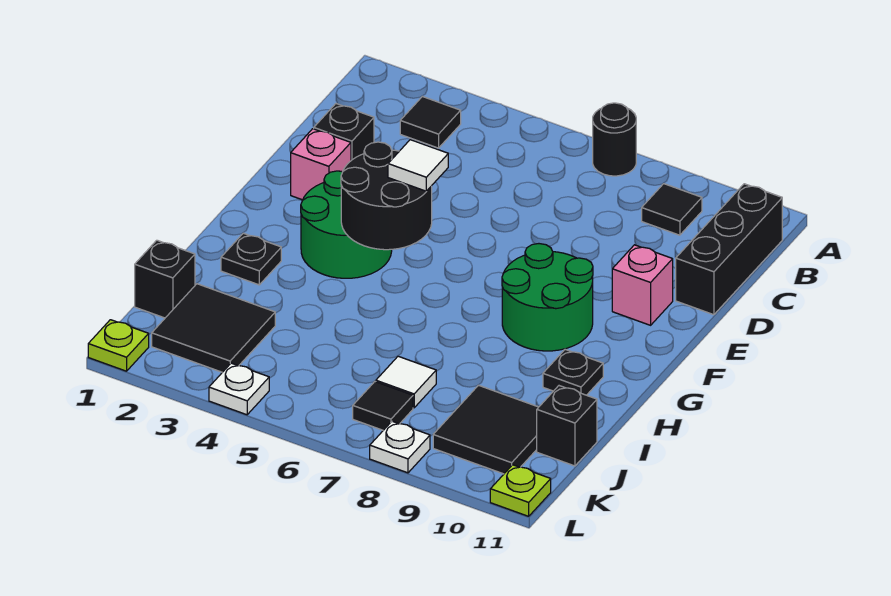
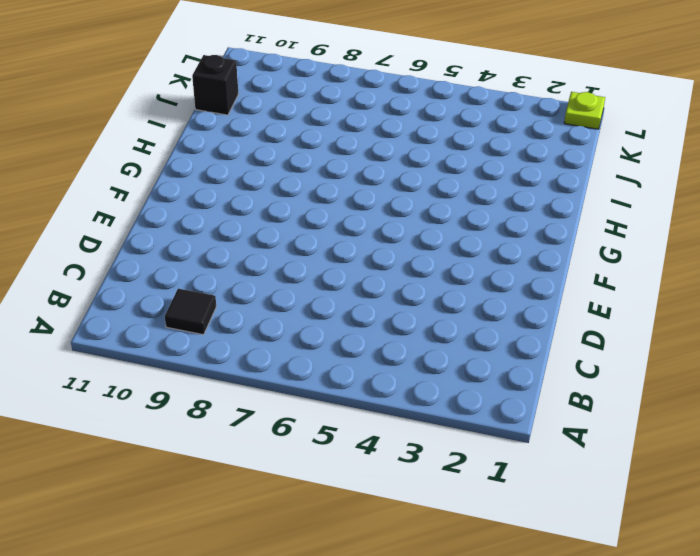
none -> black round brick A7 level 1
none -> black tile B3 level 1
none -> black brick B11:D11 level 1

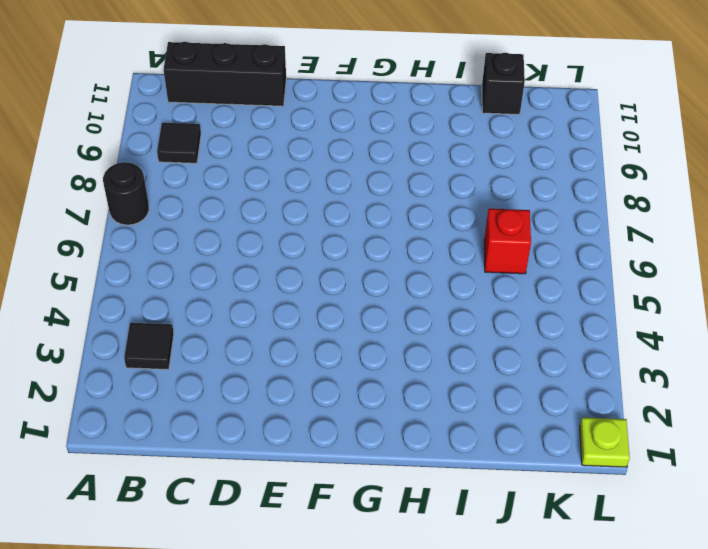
red brick J6 level 1 -> none
none -> black brick D2 level 1
none -> pink brick E2 level 1
none -> pink brick E10 level 1

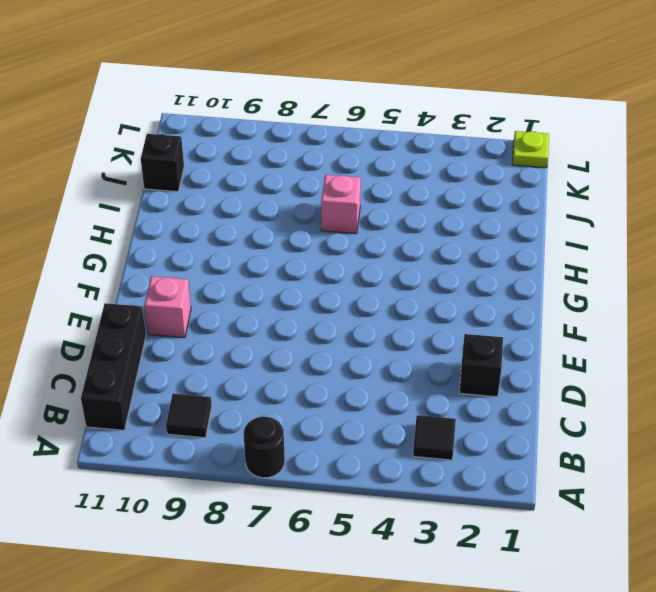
pink brick I6 level 1 -> pink brick E2 level 1
none -> green round brick F3:G4 level 1
none -> green round brick F8:G9 level 1
none -> black plate H2 level 1

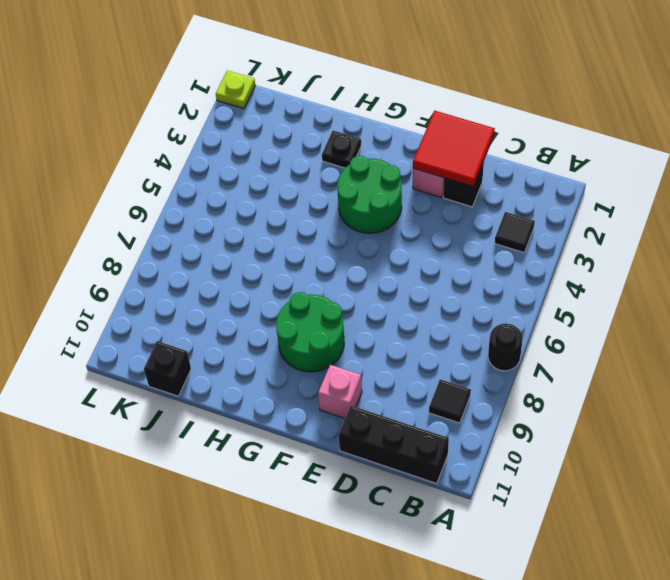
red tile D1:E2 level 2 -> none
none -> black plate H10 level 1
none -> black brick J1 level 1
none -> black tile J2:K3 level 1

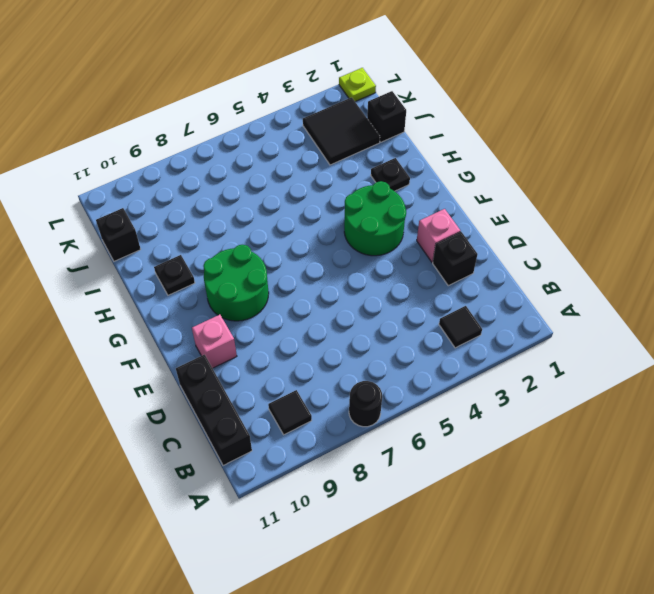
none -> white tile J7 level 1
none -> black tile J9:K10 level 1
none -> black tile K7 level 1

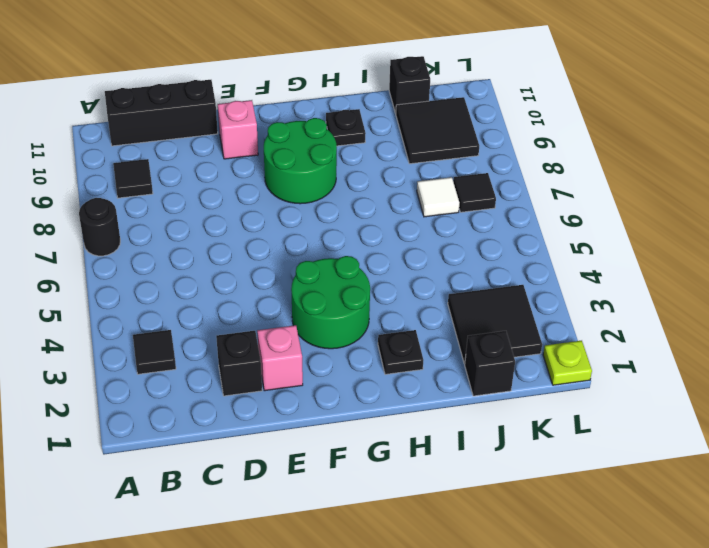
none -> white plate L4 level 1
none -> white plate L8 level 1
none -> lime plate L11 level 1

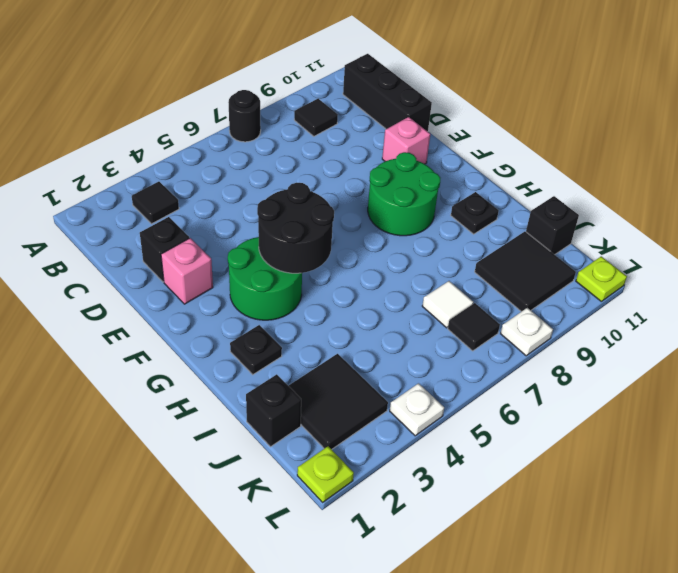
none -> white tile F5 level 3

